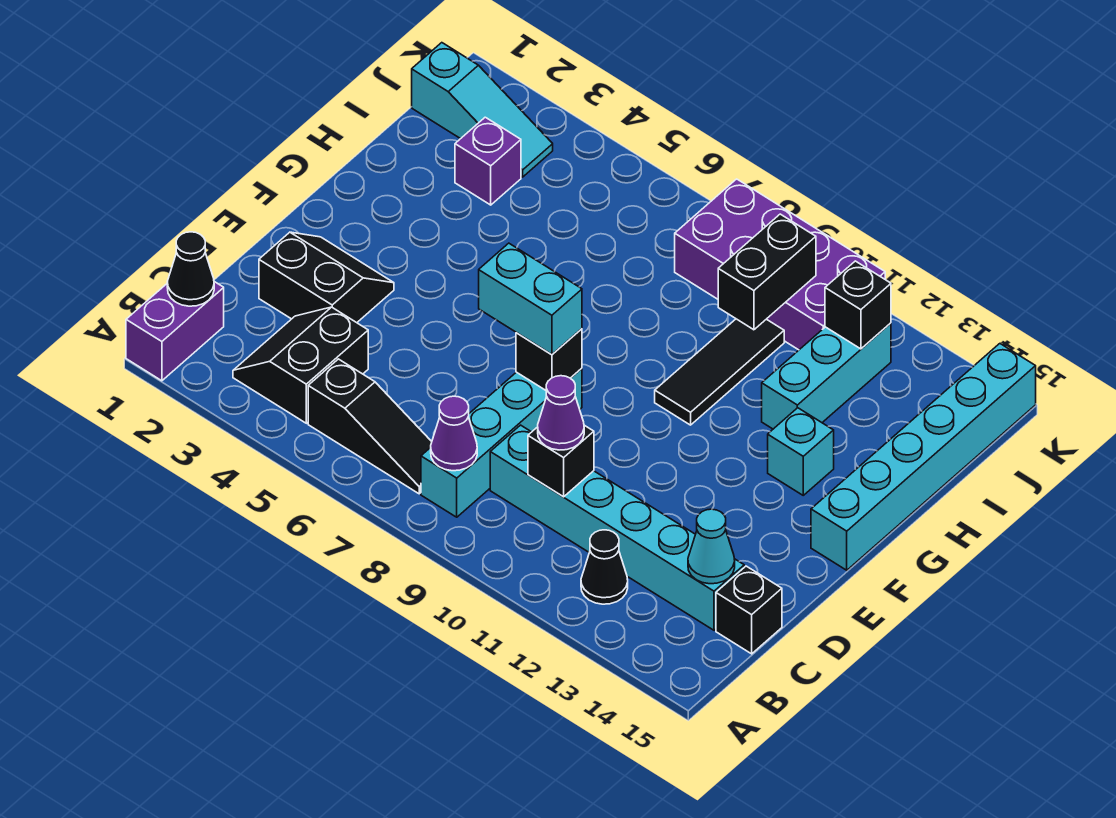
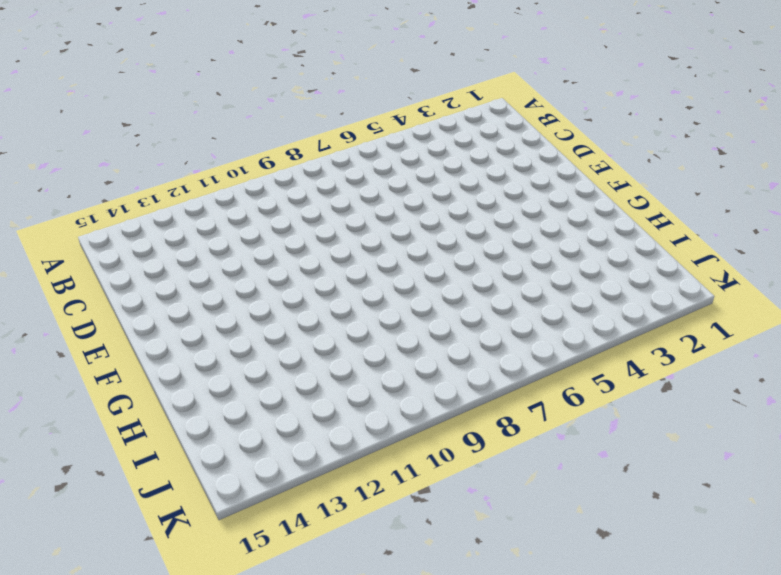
none -> purple brick A1:B1 level 1
none -> black slope B3:C4 level 1 top 4
none -> black slope B5:B7 level 1 top 5

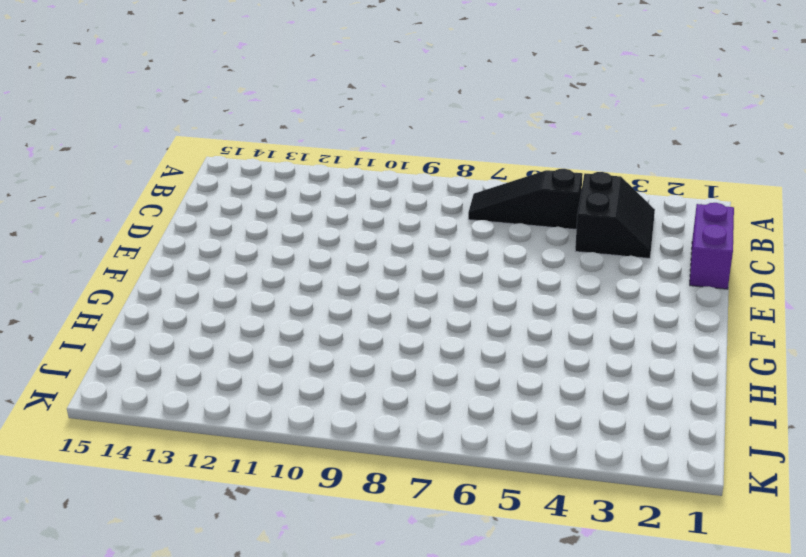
purple brick C1:D1 level 1 -> purple brick A1:B1 level 1
none -> cyan brick B8:E8 level 1
none -> black cone B12 level 1
none -> cyan brick C9:C14 level 1

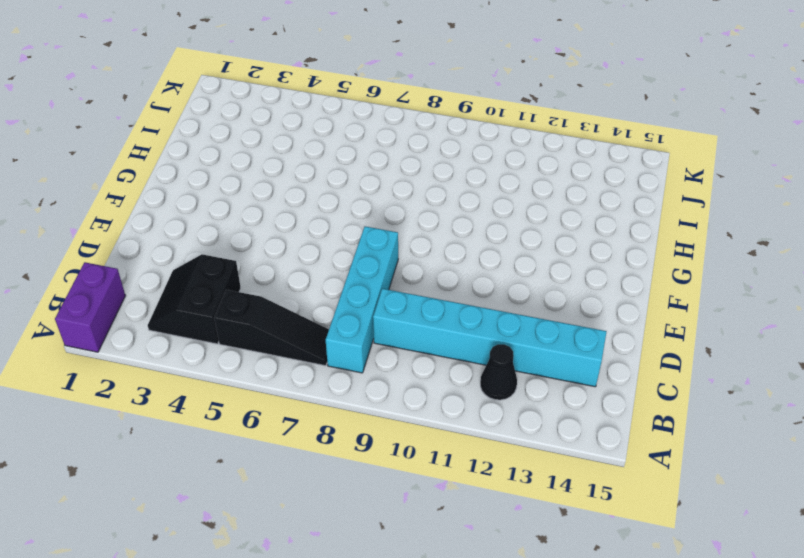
none -> black brick C15 level 1
none -> black slope D2:E3 level 1 top D
none -> cyan brick F15:K15 level 1

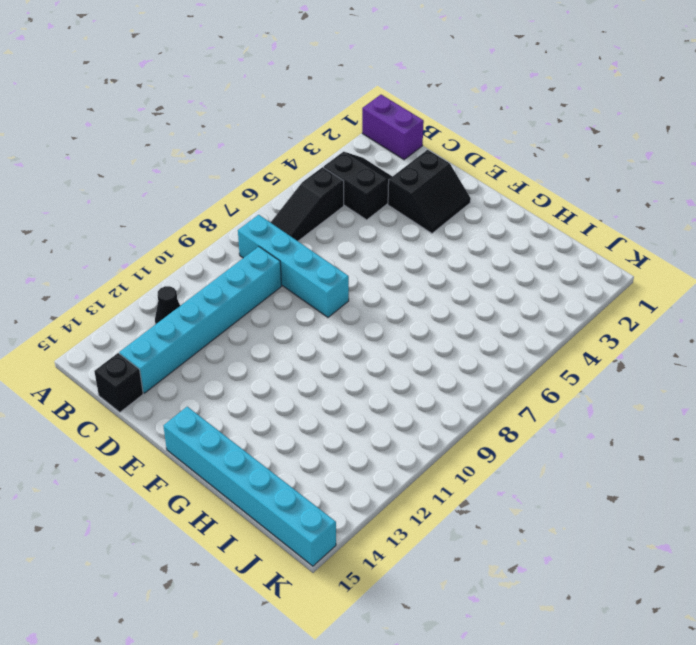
none -> black tile G10:I10 level 1
none -> cyan brick G13 level 1
none -> cyan brick H12:J12 level 1

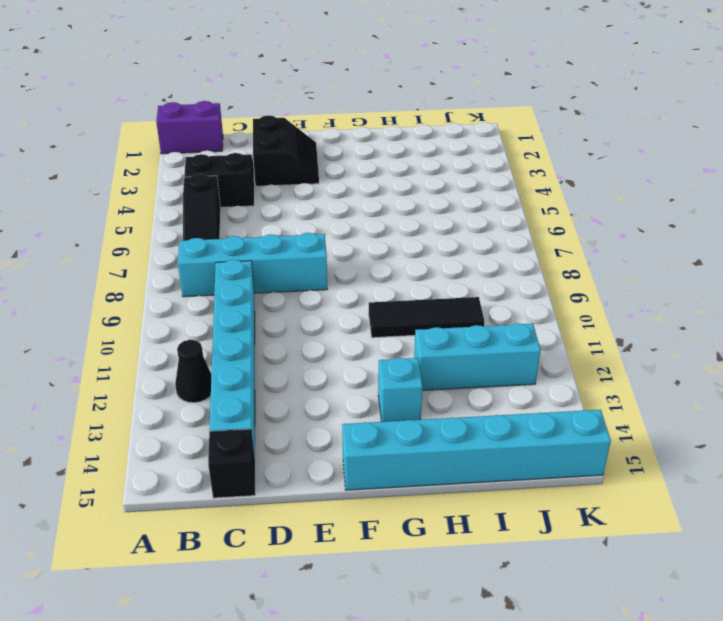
none -> purple brick I3 level 1
none -> cyan slope J1:J3 level 1 top 1
none -> purple brick J8:K11 level 1

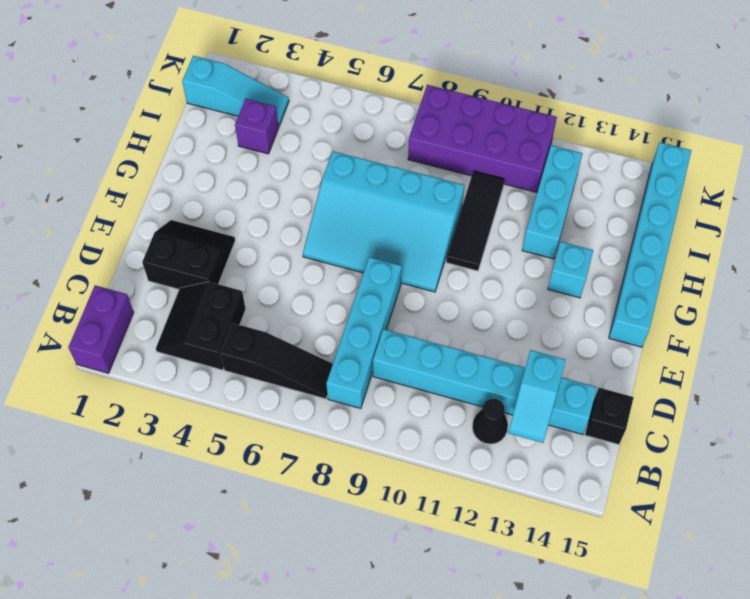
cyan slope B13:C13 level 2 top C -> none
cyan slope F6:H9 level 1 top H -> none
none -> black cone B1 level 2
none -> purple cone B8 level 2
none -> black brick C10 level 2

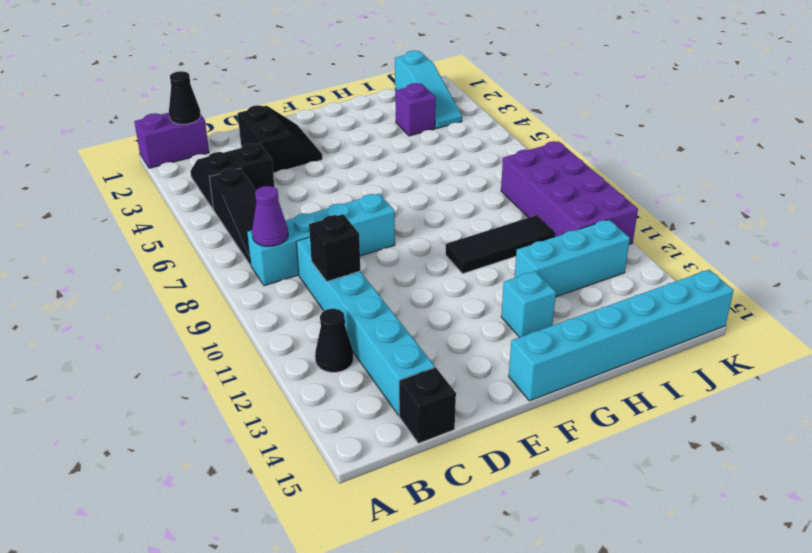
none -> cyan cone C14 level 2
none -> black brick E8 level 2
none -> black brick I10:J10 level 2

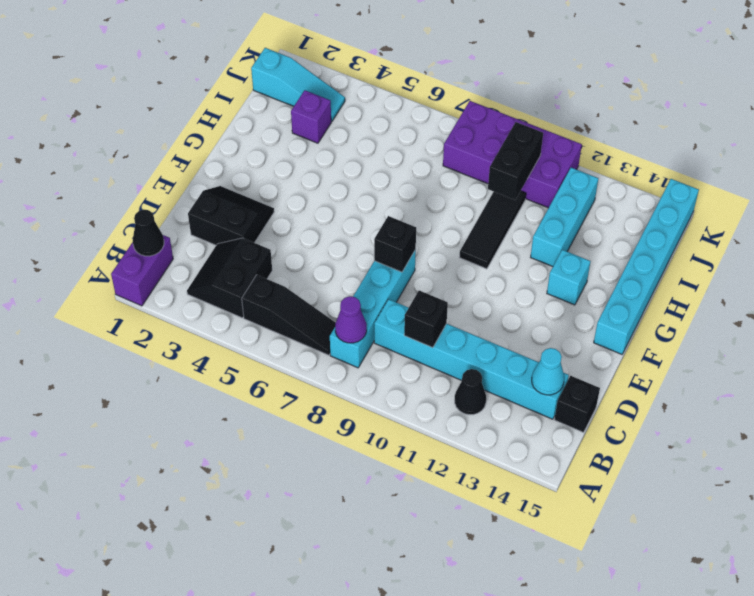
none -> black brick J12 level 2
none -> purple cone C10 level 3
none -> cyan brick E7:E8 level 3

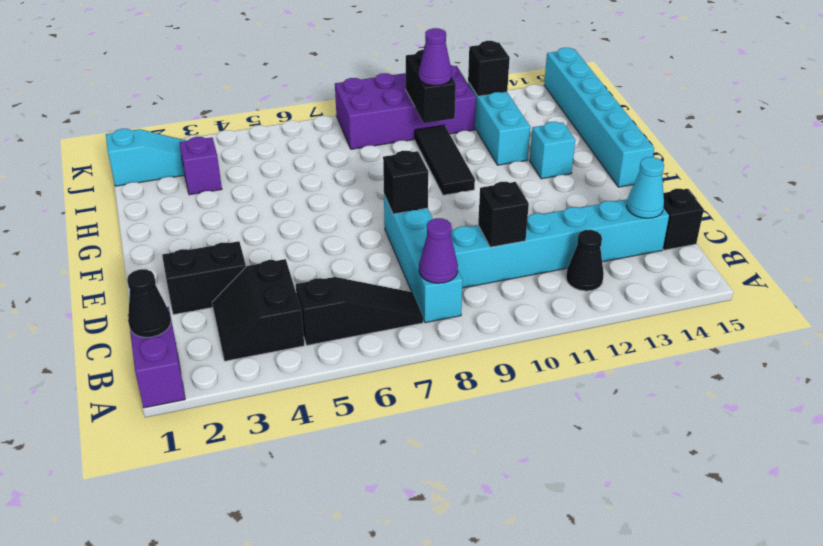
purple cone I10 level 3 -> purple cone C10 level 3
none -> cyan brick E7:E8 level 3

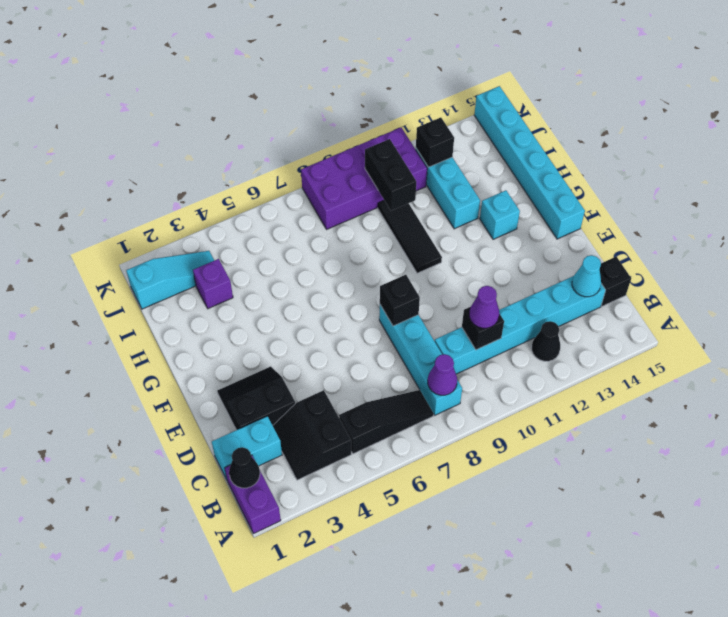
cyan brick C1:C2 level 1 -> cyan brick E7:E8 level 3

